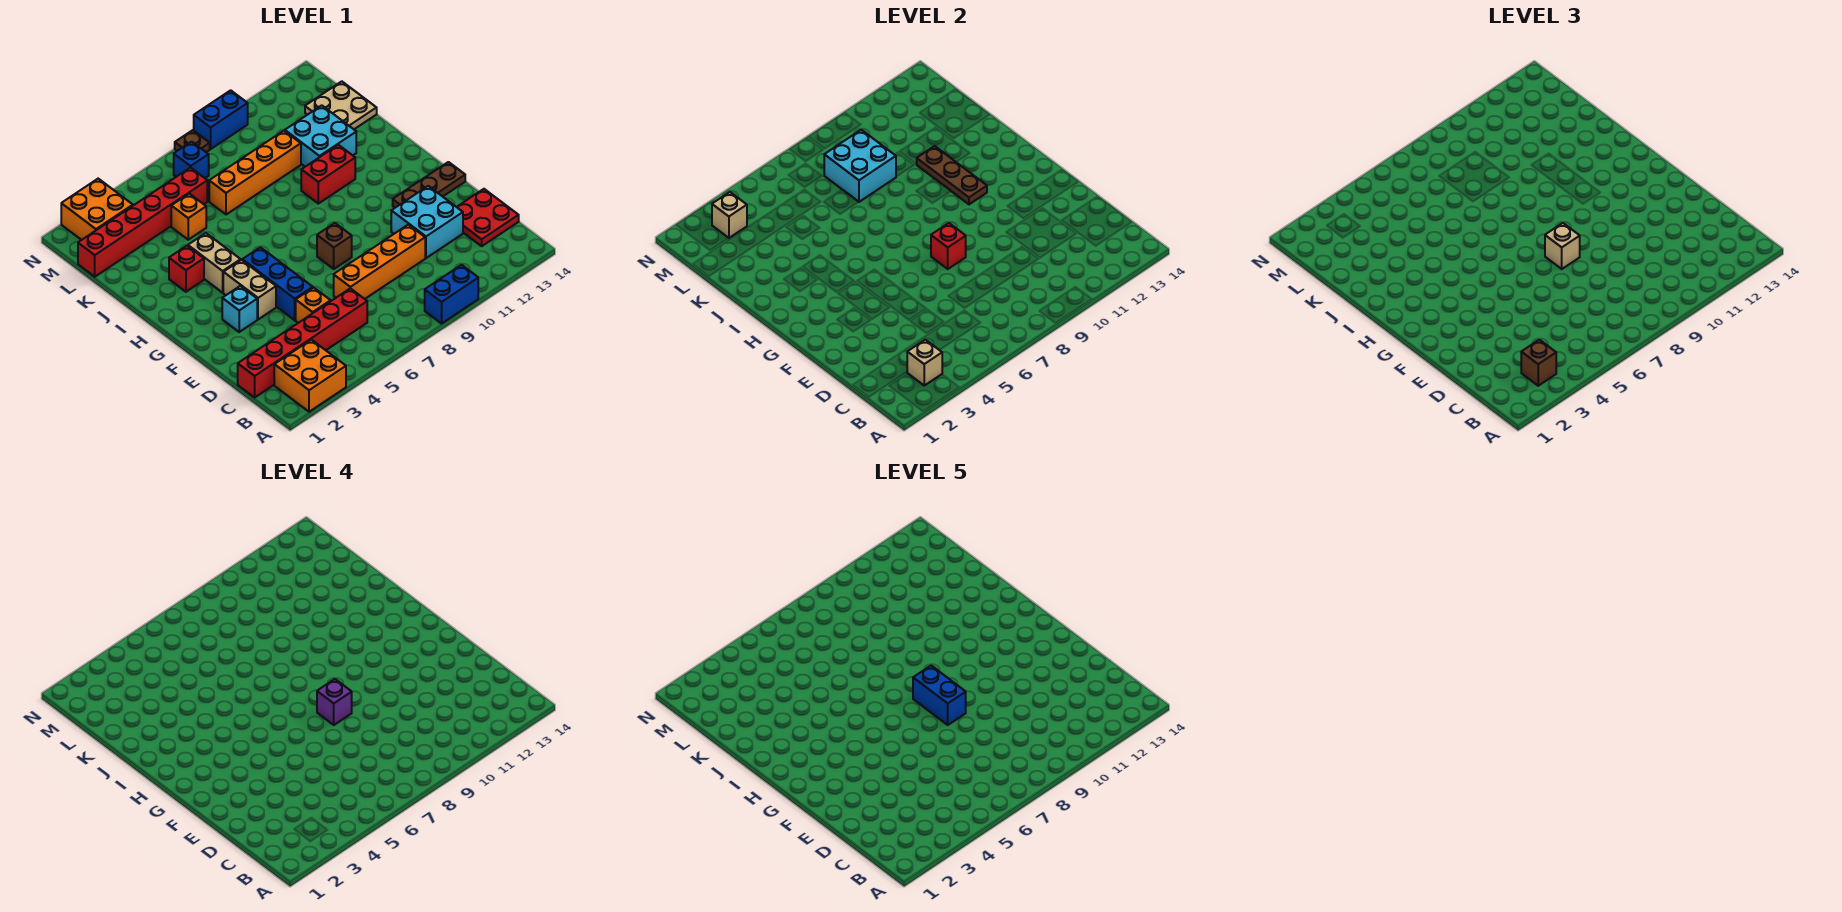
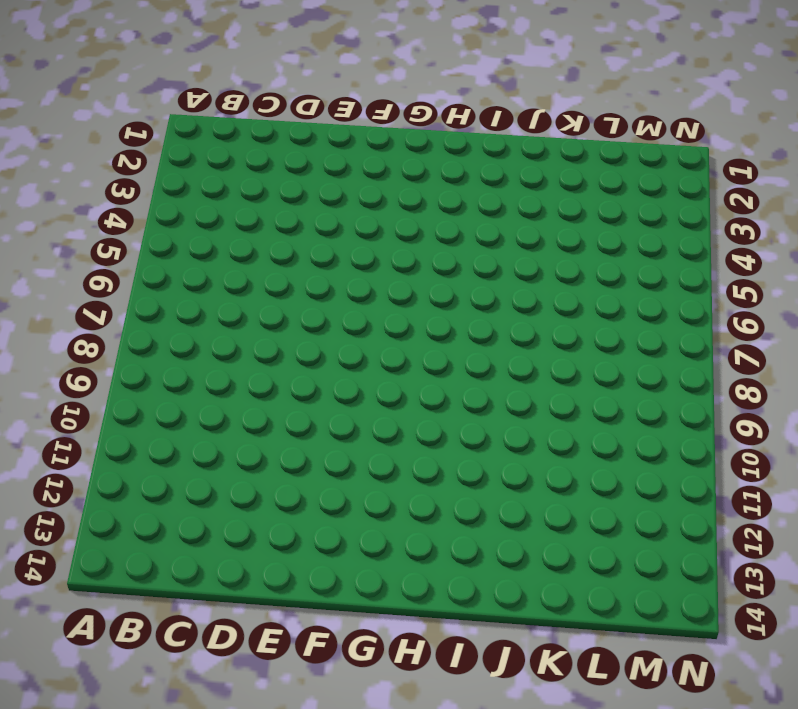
none -> orange brick A2:B3 level 1
none -> blue brick A9:A10 level 1
none -> red brick C1:C6 level 1
none -> red plate C13:D14 level 1

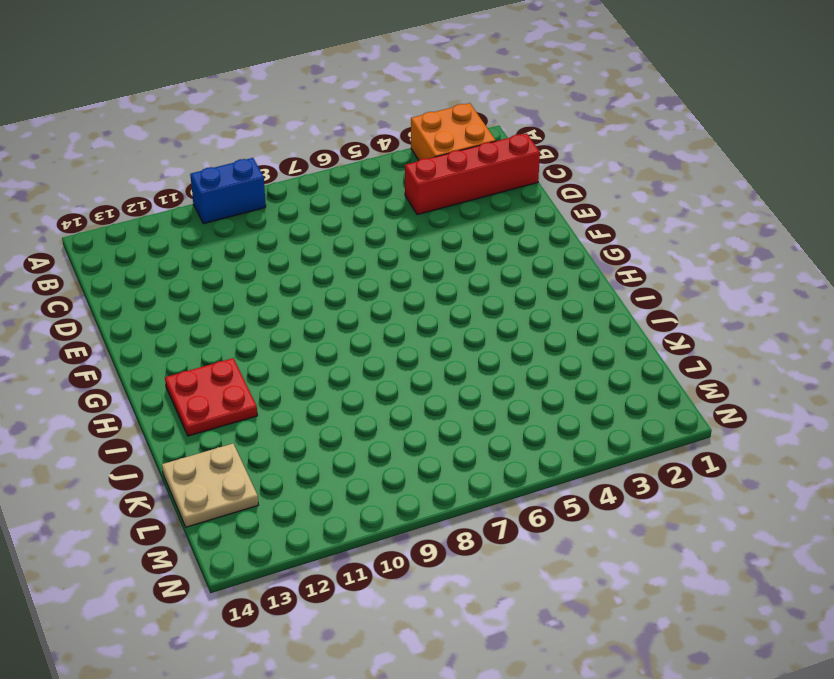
red brick C1:C4 level 1 -> red brick C1:C6 level 1
red plate H12:I13 level 1 -> red plate C13:D14 level 1
none -> orange brick D5 level 1
none -> orange brick D7:D10 level 1
none -> cyan brick D11:E12 level 1
none -> blue brick E5:G5 level 1

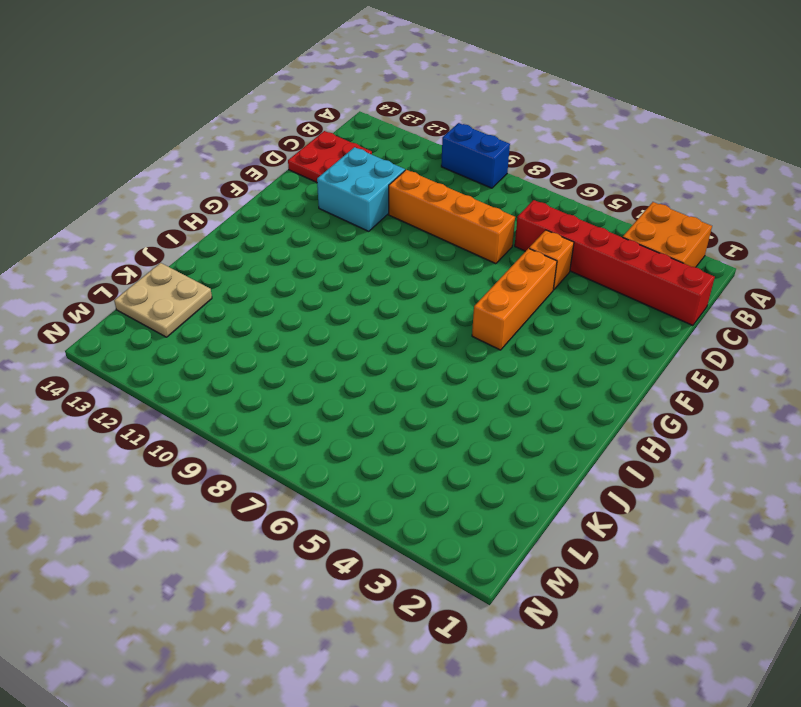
orange brick E5:G5 level 1 -> blue brick E5:G5 level 1
none -> cyan brick F3 level 1
none -> tan brick F4:G4 level 1
none -> brown brick F8 level 1
none -> brown plate F12:F14 level 1

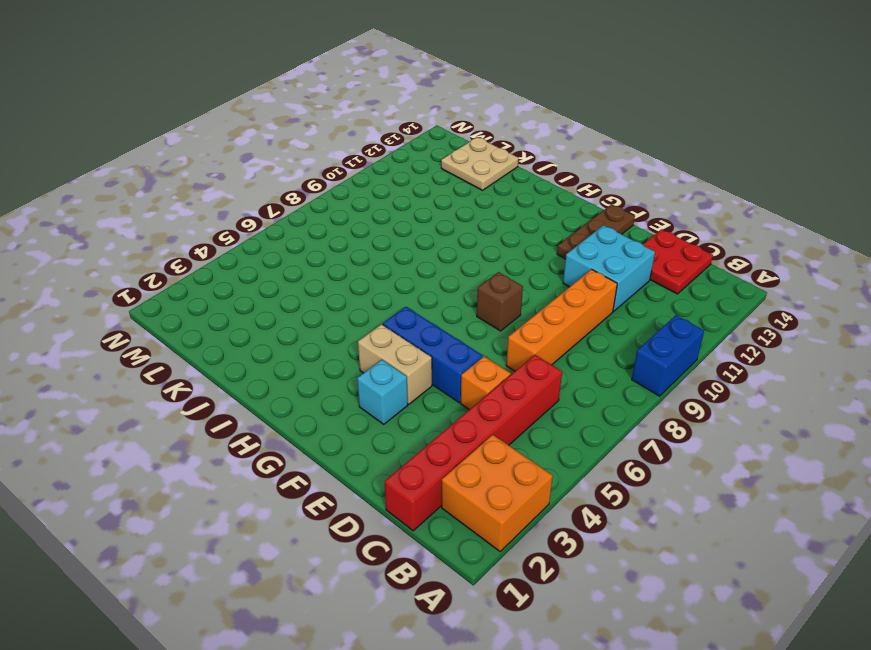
none -> tan brick H4:I4 level 1
none -> red brick I3 level 1
none -> red brick I10:I11 level 1
none -> cyan brick J11:K12 level 1

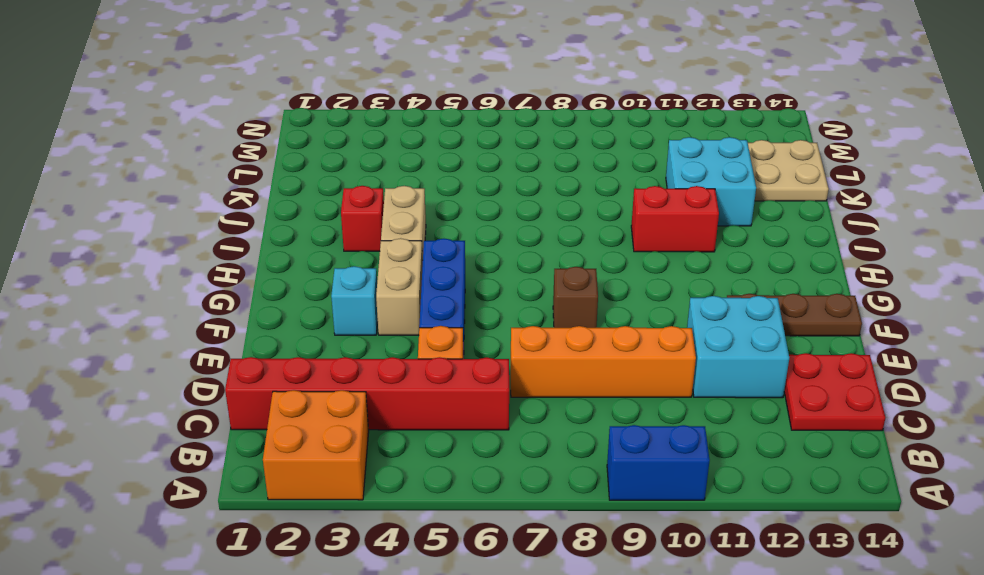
none -> orange brick K5 level 1
none -> orange brick K7:K10 level 1
none -> red brick L1:L6 level 1
none -> orange brick M2:N3 level 1

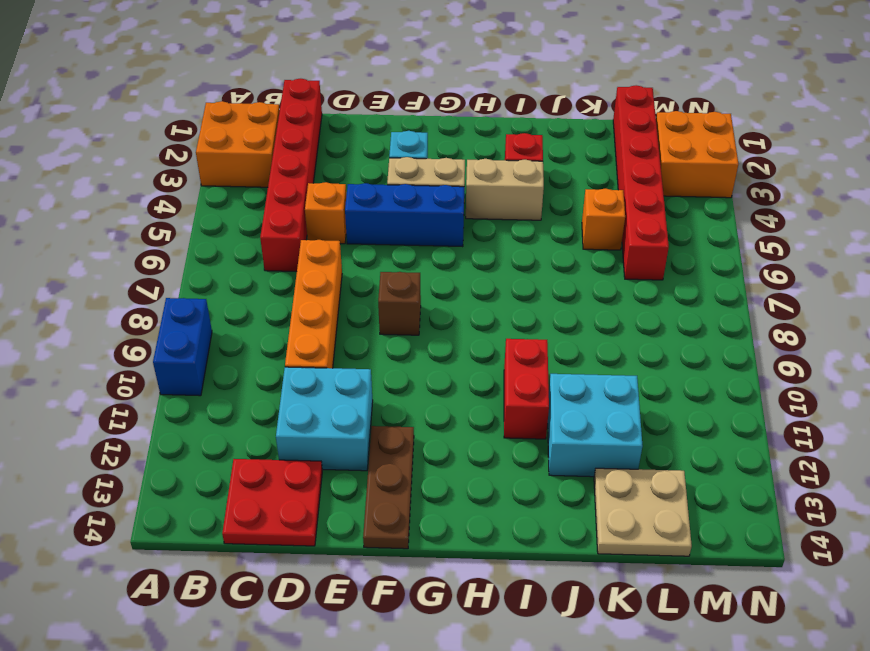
none -> orange brick K7:K10 level 1
none -> blue brick M7 level 1
none -> brown plate N8 level 1
none -> blue brick N9:N10 level 1

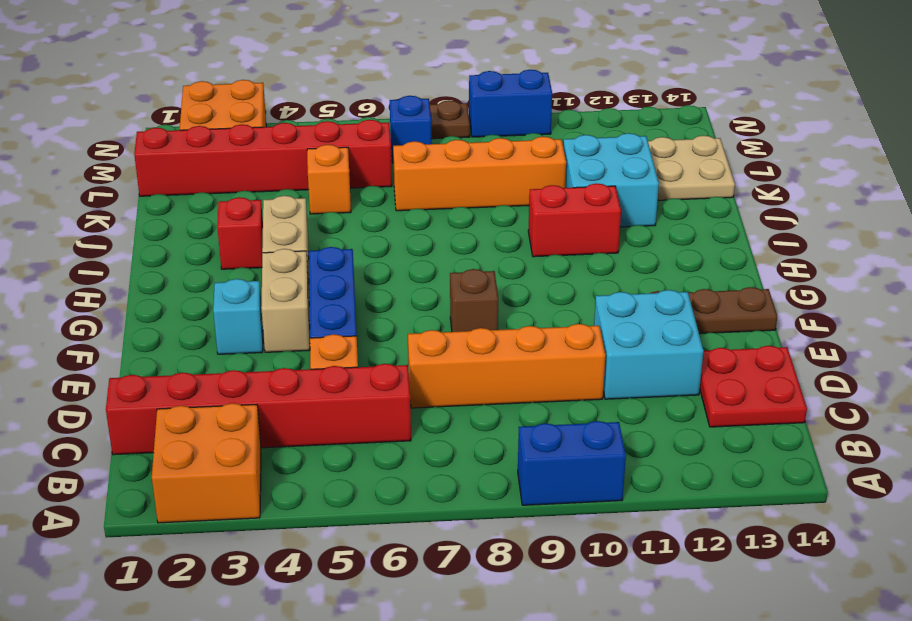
none -> tan brick B3 level 2
none -> red brick F8 level 2
none -> brown plate H11:J11 level 2
none -> cyan brick K8:L9 level 2

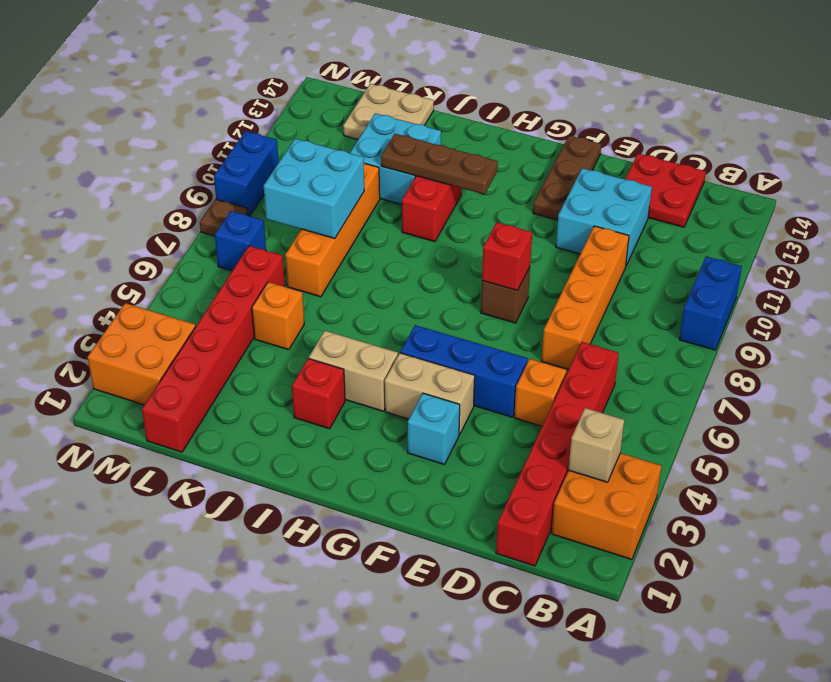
none -> tan brick M3 level 2
none -> brown brick B3 level 3
none -> tan brick F8 level 3
none -> purple brick F8 level 4

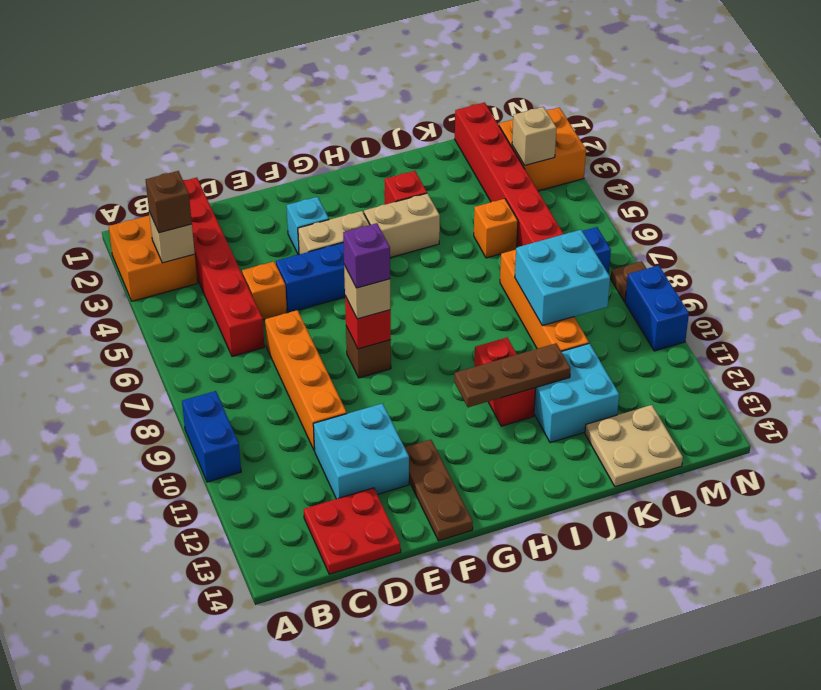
none -> blue brick F8:G8 level 5

